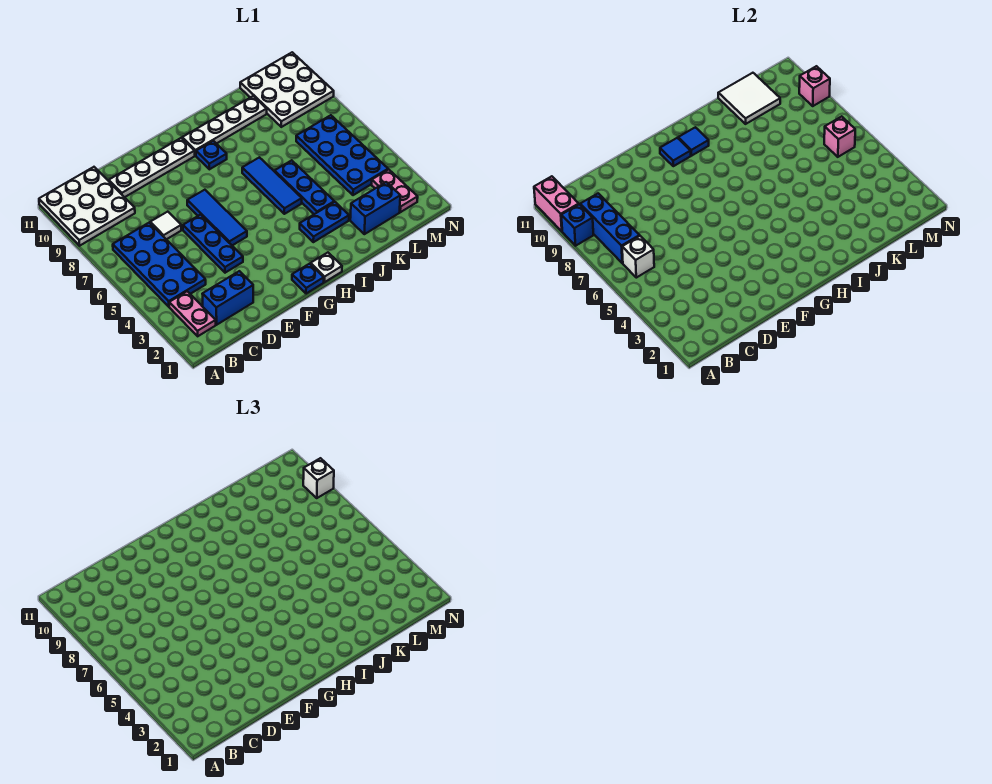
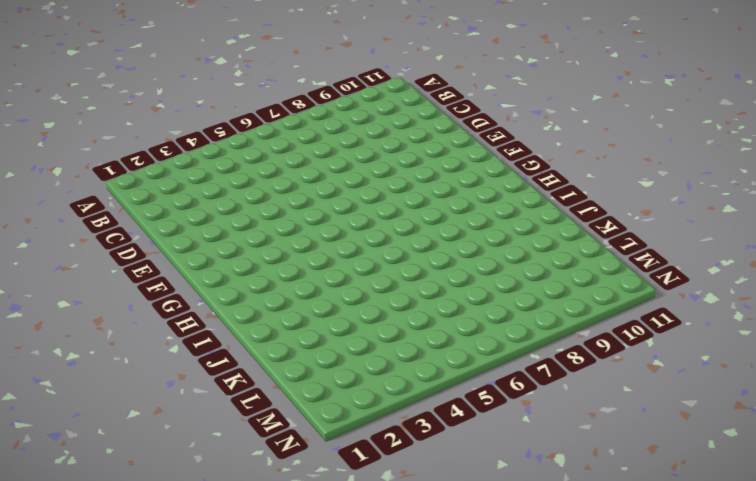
none -> white plate A9:C11 level 1
none -> pink plate B2:B3 level 1
none -> blue plate B4:C7 level 1

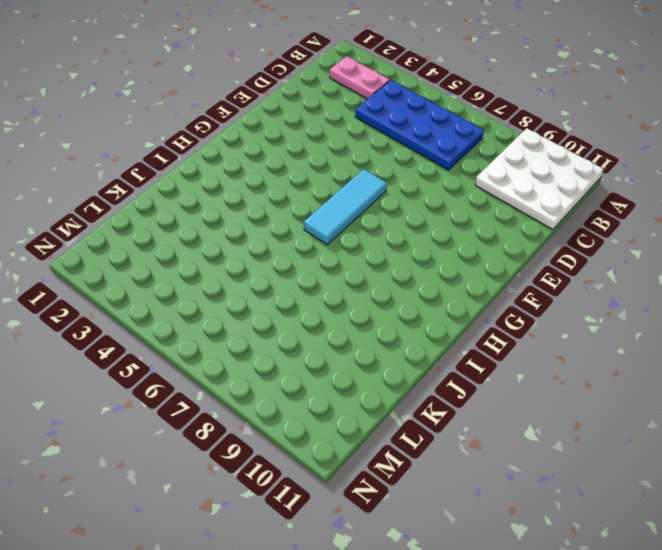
cyan tile F6:H6 level 1 -> blue tile F5:F7 level 1
none -> blue brick C2:D2 level 1
none -> white tile D7 level 1
none -> white plate D10:G10 level 1

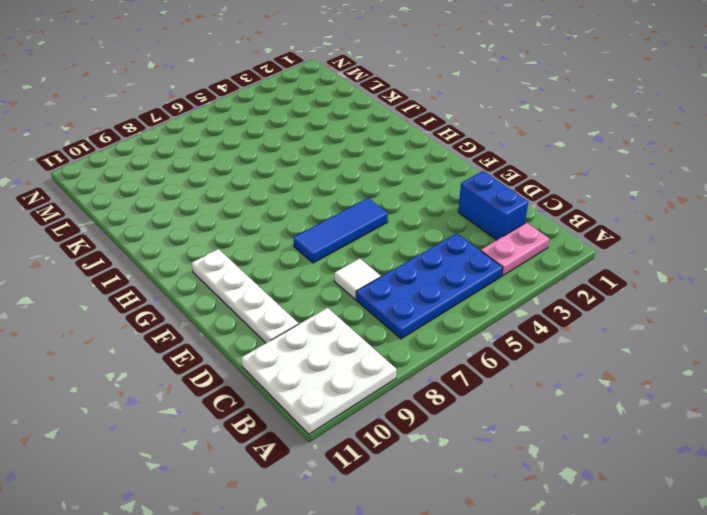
none -> blue plate E4:E6 level 1
none -> blue plate G1 level 1
none -> white plate H1 level 1

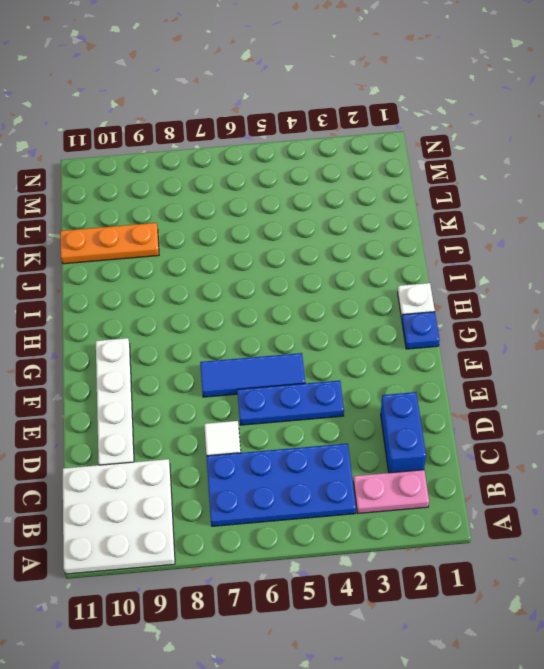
orange plate K9:K11 level 1 -> white plate H10:K10 level 1
none -> blue plate H9 level 1
none -> blue plate I3:J3 level 1
none -> blue tile I5:I7 level 1

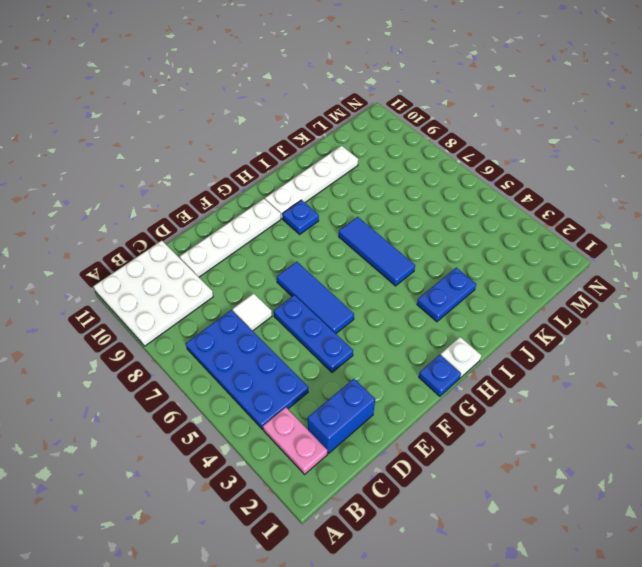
none -> blue plate J4:J6 level 1
none -> blue brick K2:L2 level 1
none -> blue plate L4:M7 level 1

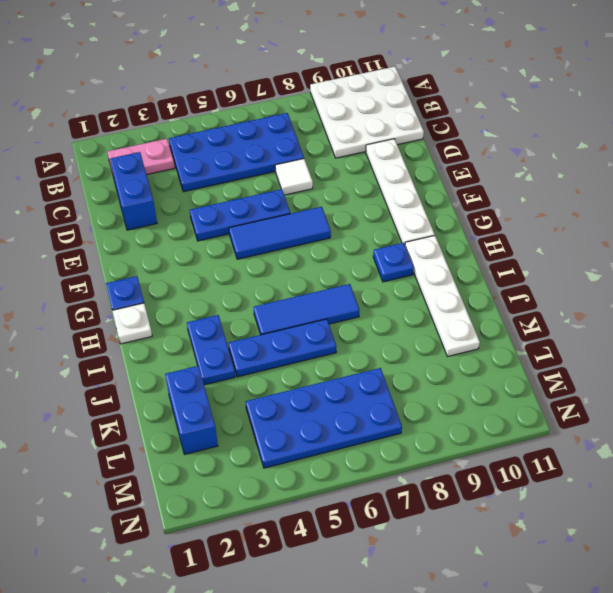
none -> white plate L9:N11 level 1
none -> pink plate M2:M3 level 1
none -> blue brick A9 level 2

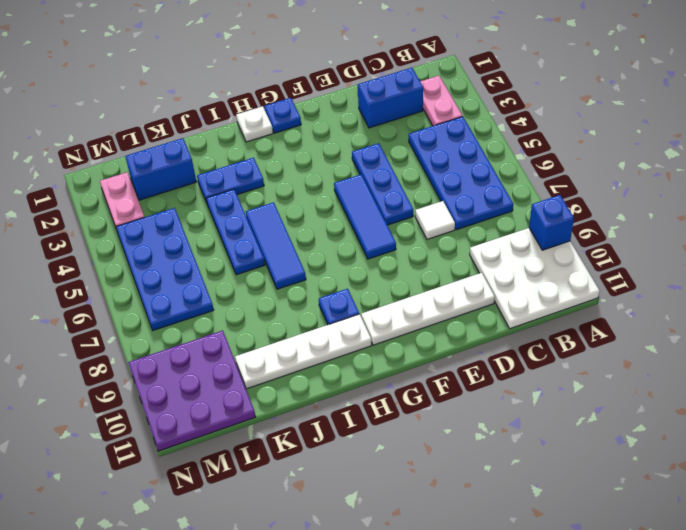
purple plate L9:N11 level 1 -> white plate L9:N11 level 1
none -> pink brick A10:A11 level 2
none -> white brick B6 level 2
none -> blue brick B7:B9 level 2

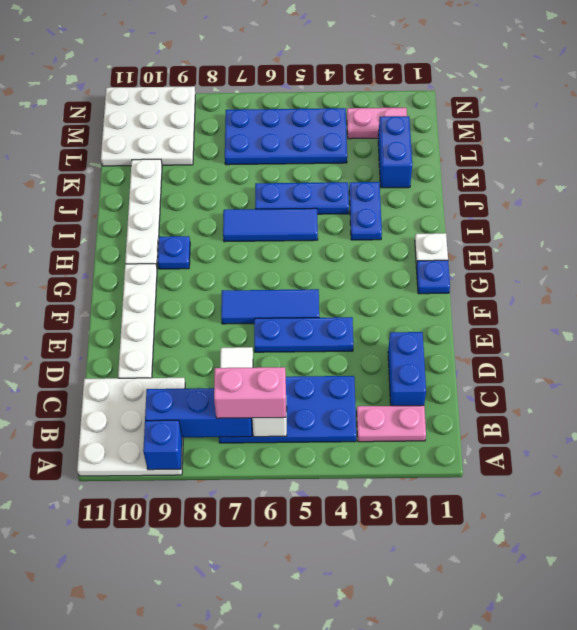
pink brick B6:B7 level 3 -> pink brick A10:A11 level 2
none -> blue tile G10 level 2
none -> blue tile H10 level 2
none -> white tile K10:L11 level 2

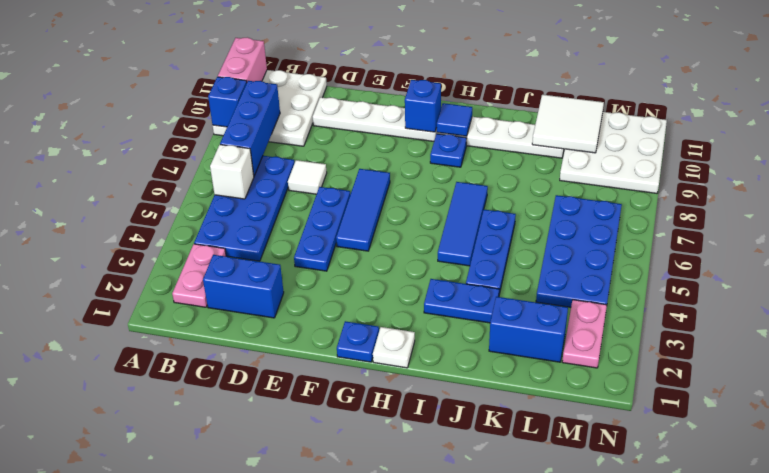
blue brick G10 level 2 -> blue tile G10 level 2
none -> pink brick M6 level 2
none -> pink brick N9 level 2
none -> white brick N9 level 3

